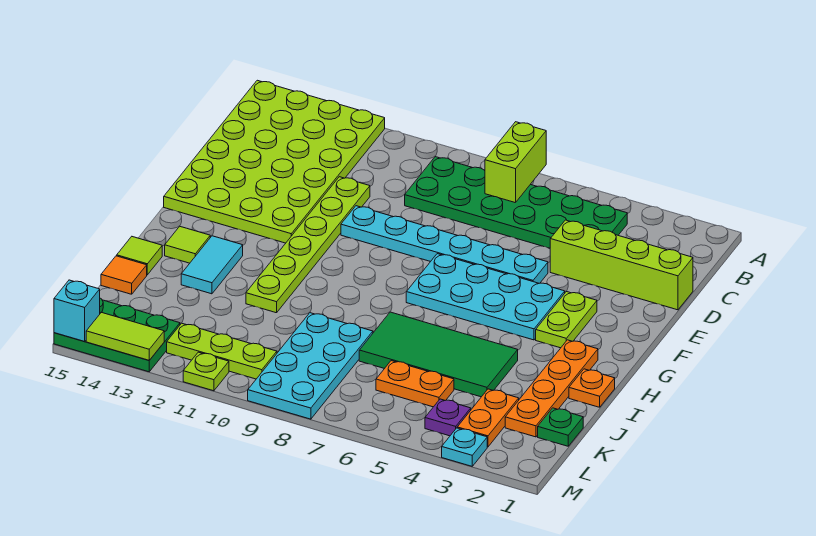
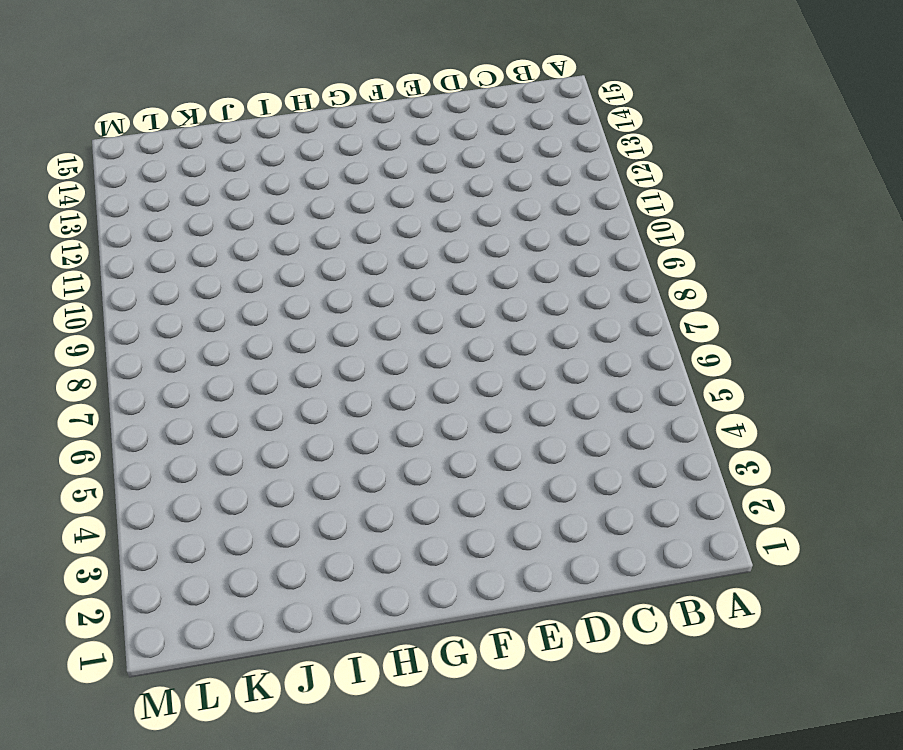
none -> lime plate A12:F15 level 1
none -> green plate B4:C9 level 1
none -> lime brick D1:D4 level 1

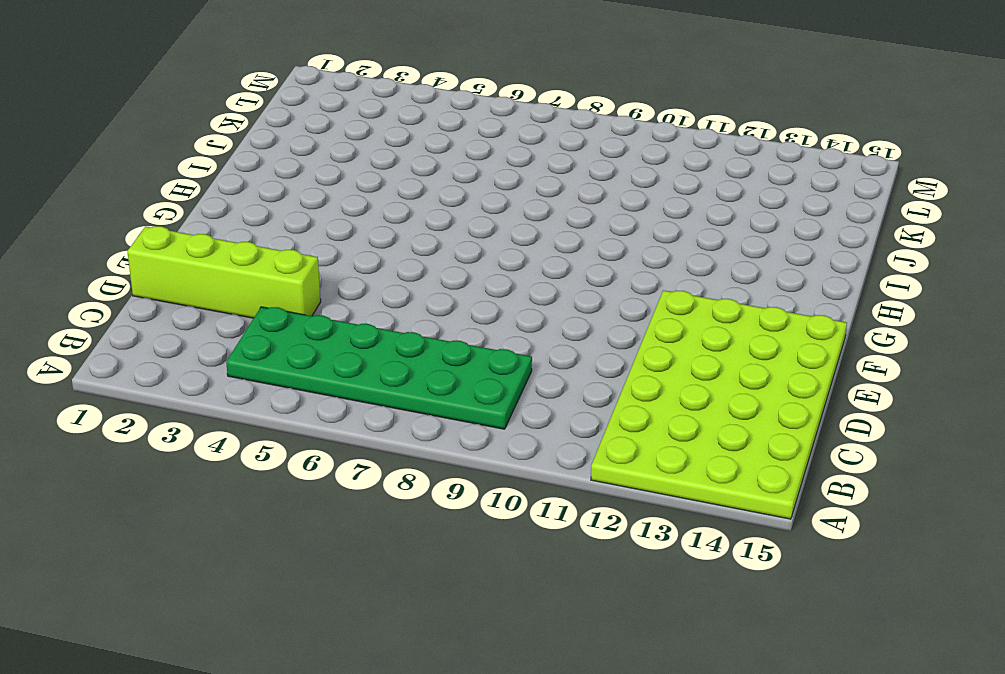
none -> lime plate D11:I11 level 1
none -> cyan plate E5:E10 level 1
none -> lime plate F3:G3 level 1

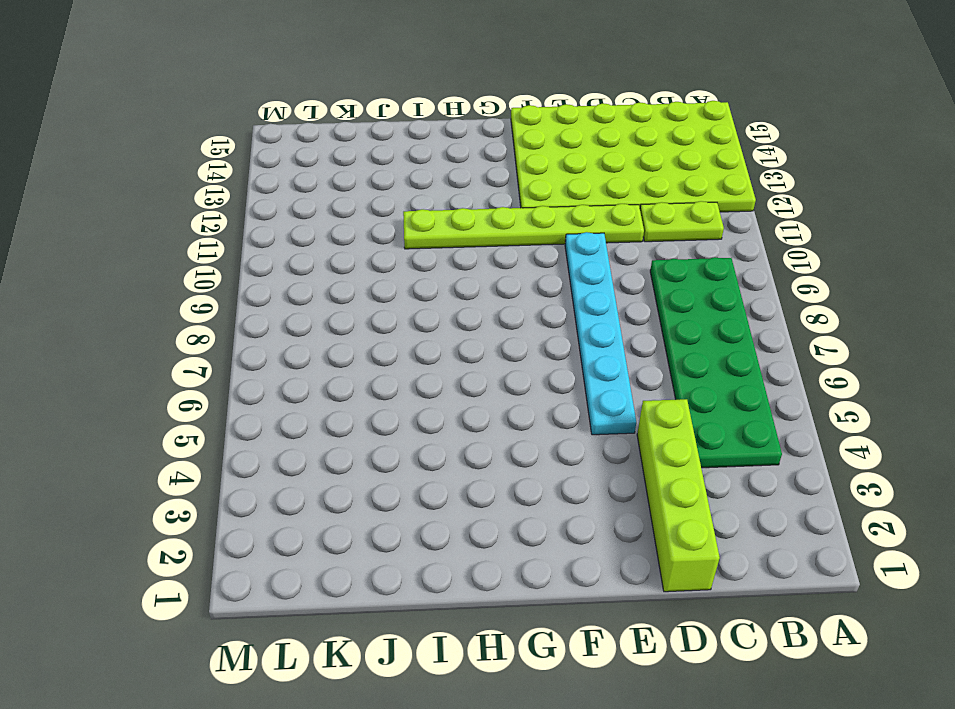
lime plate B11:C11 level 1 -> lime plate F3:G3 level 1
none -> cyan plate F4:G7 level 1
none -> orange plate H2:K2 level 1
none -> cyan tile H13:I13 level 1

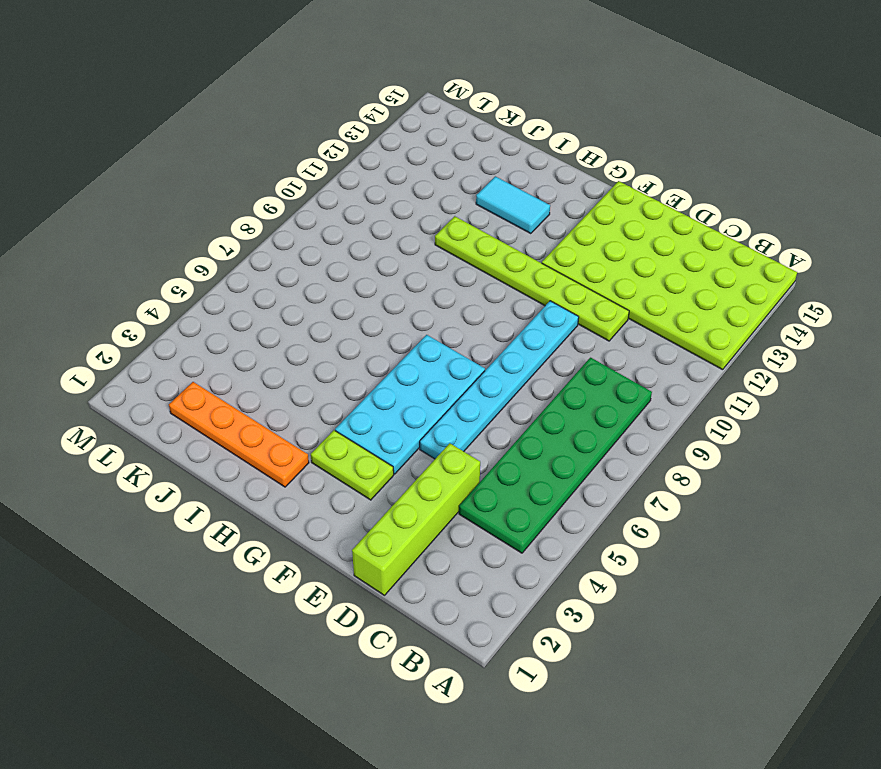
none -> lime tile H14 level 1
none -> orange plate I1 level 1
none -> green tile I4:J7 level 1

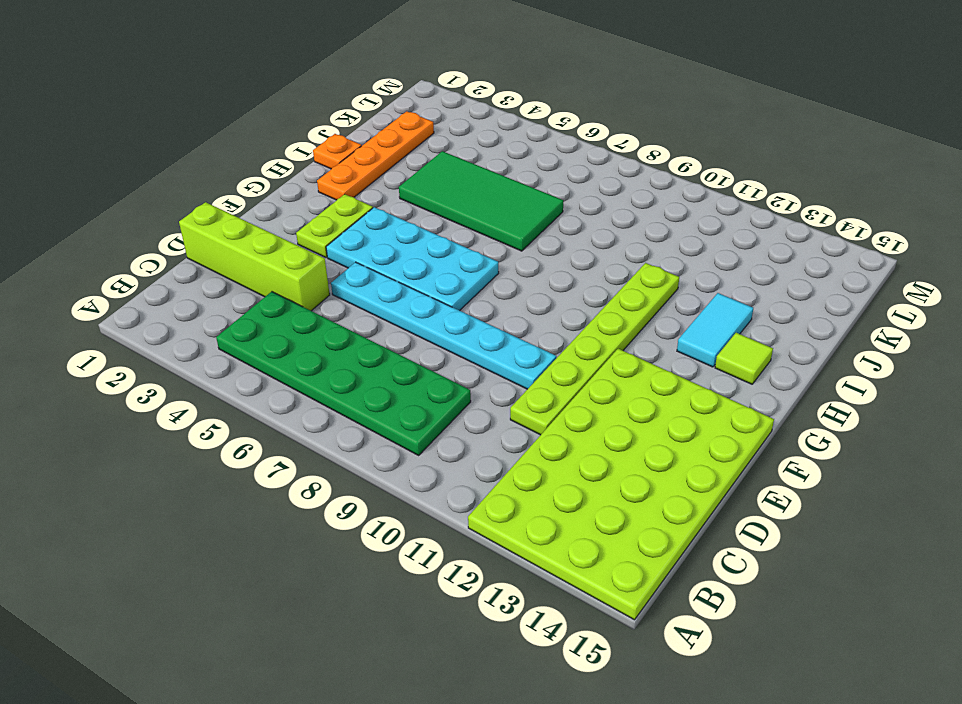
none -> lime tile I15 level 1
none -> cyan plate J8:M9 level 1
none -> orange tile J15 level 1

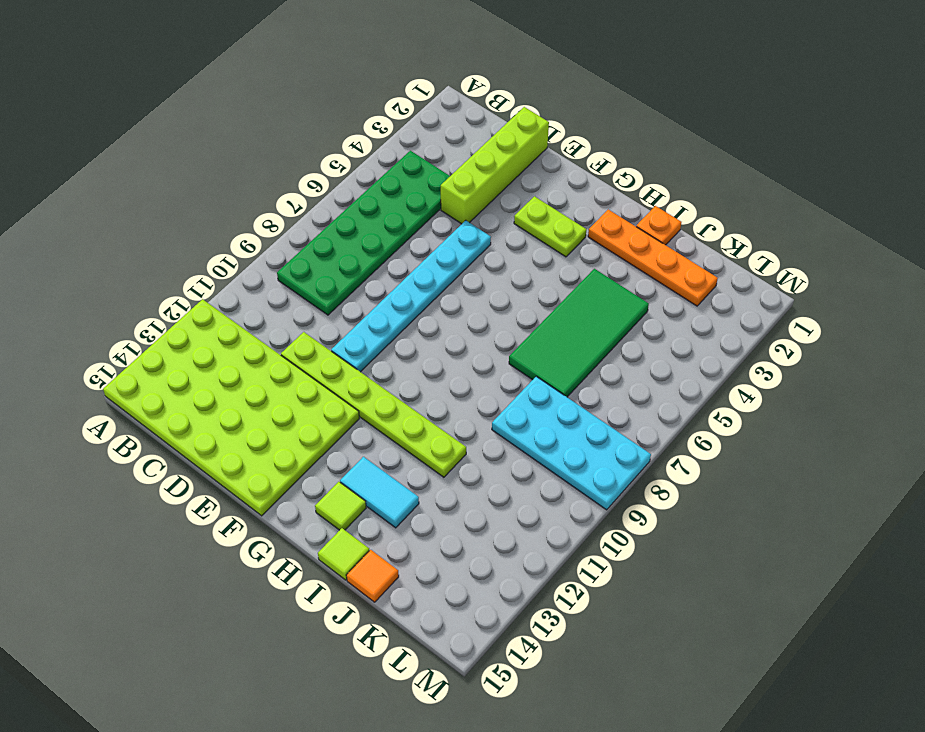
none -> cyan plate F4:G7 level 1
none -> green plate K1 level 1
none -> orange plate K3:L3 level 1

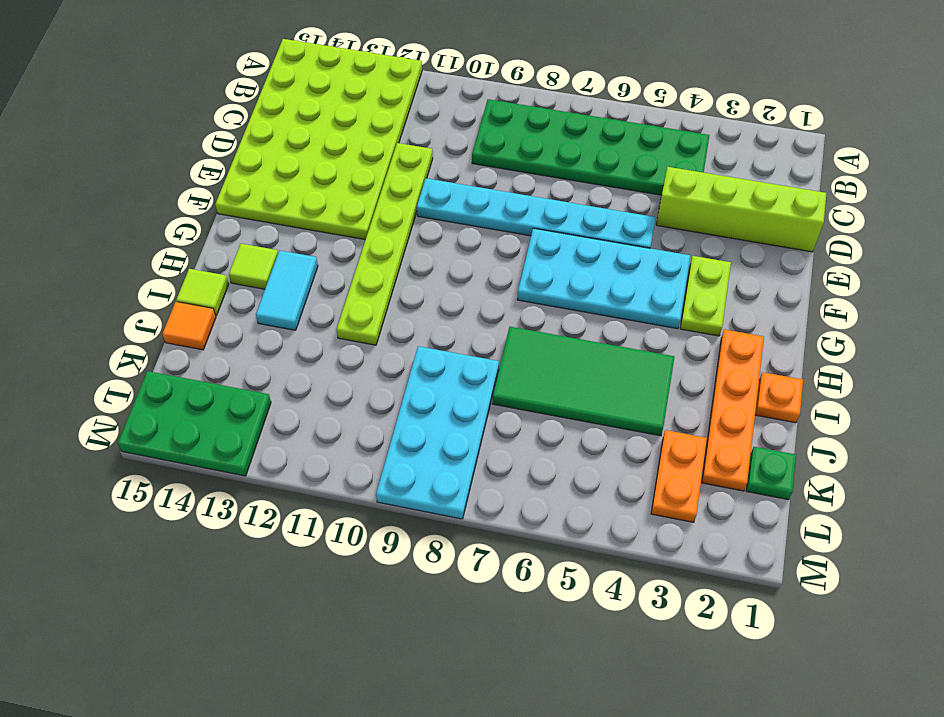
none -> orange plate K5:K6 level 1
none -> purple plate L4 level 1
none -> lime plate L10:L12 level 1

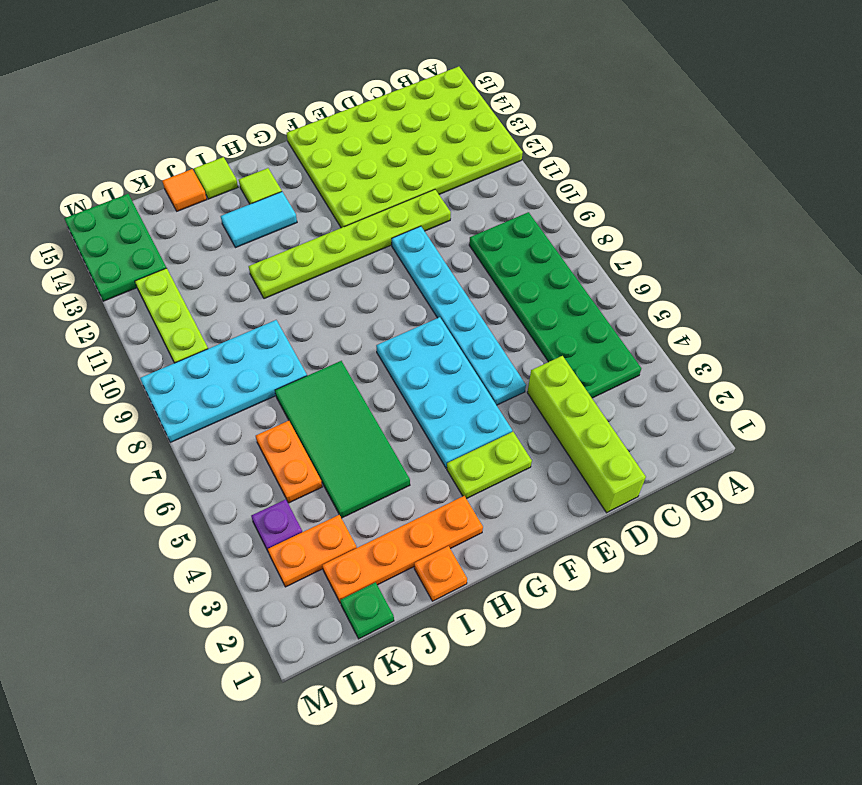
none -> cyan plate M3 level 1
none -> lime plate M11 level 1
none -> lime brick A7:B7 level 2

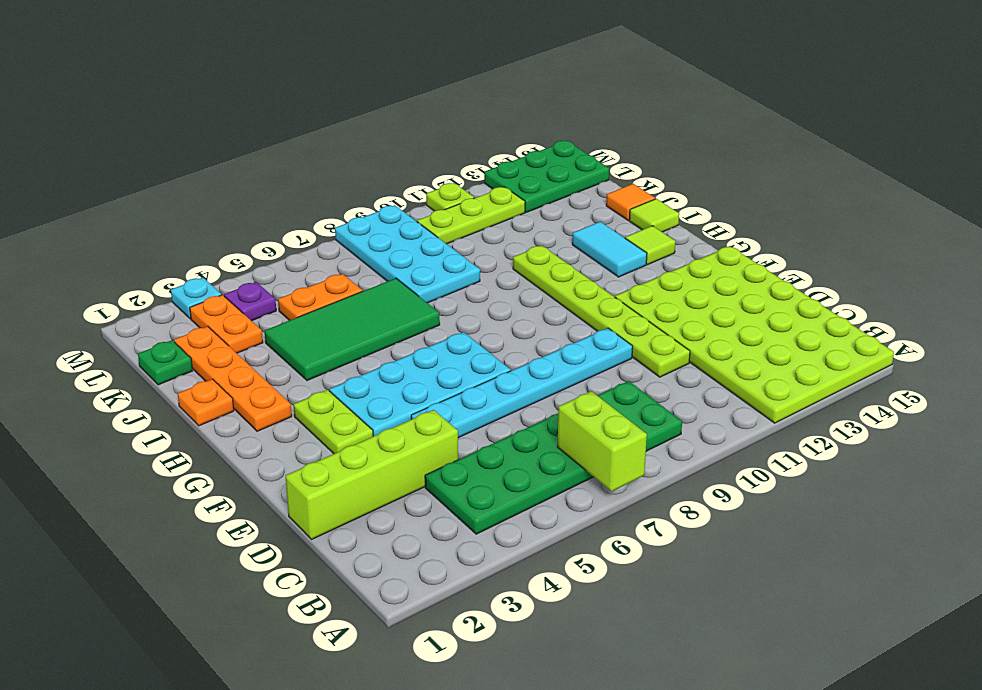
none -> lime tile M13:M14 level 2
none -> cyan brick M15 level 2

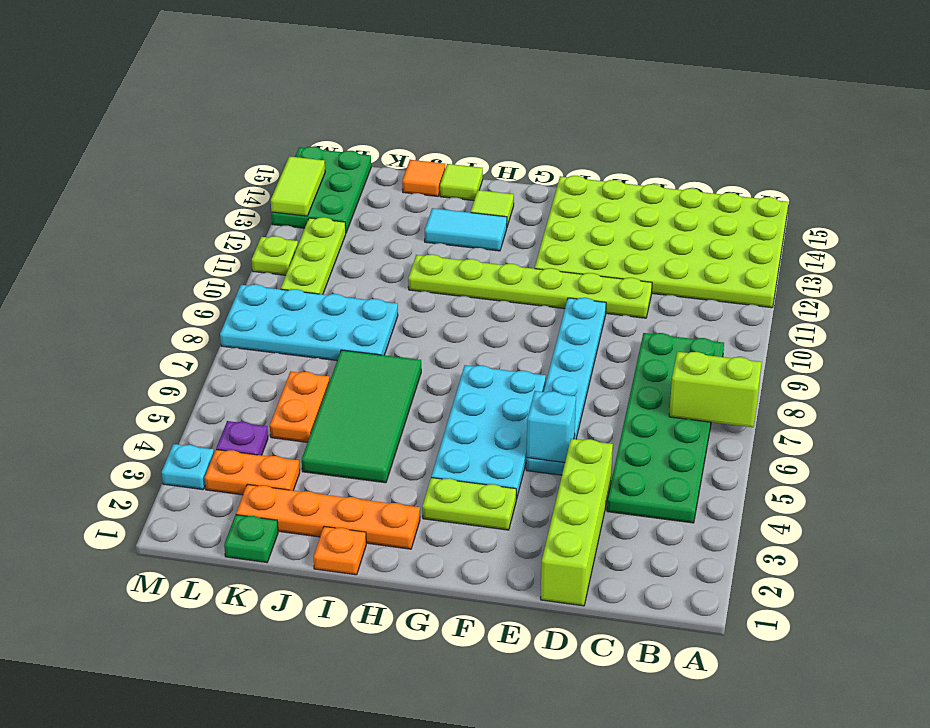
cyan brick E5 level 2 -> cyan brick M15 level 2

